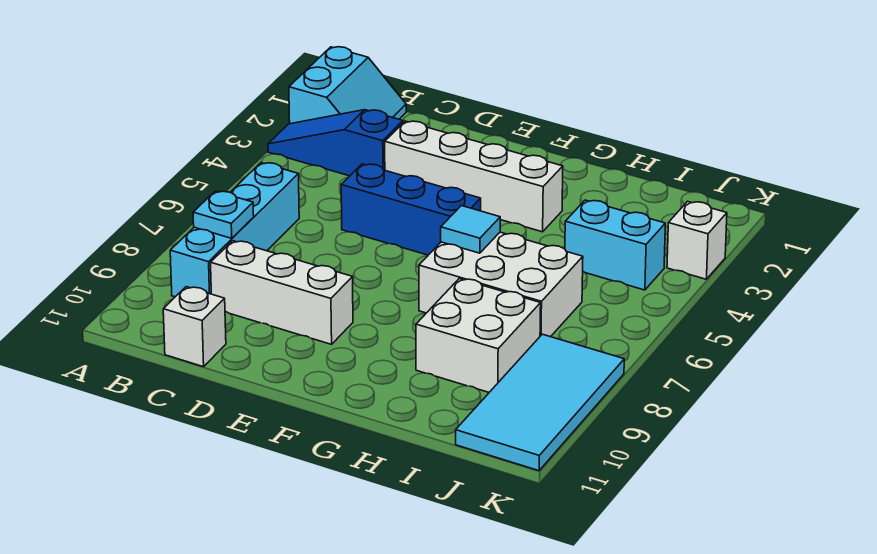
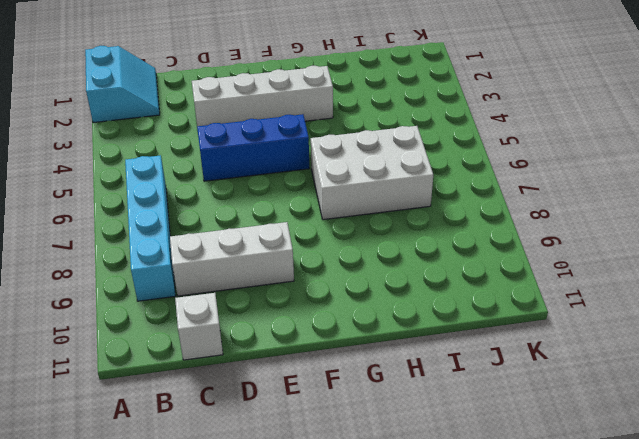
none -> blue slope A3:C3 level 1 top C
none -> white brick H8:I9 level 1
none -> cyan brick I4:J4 level 1

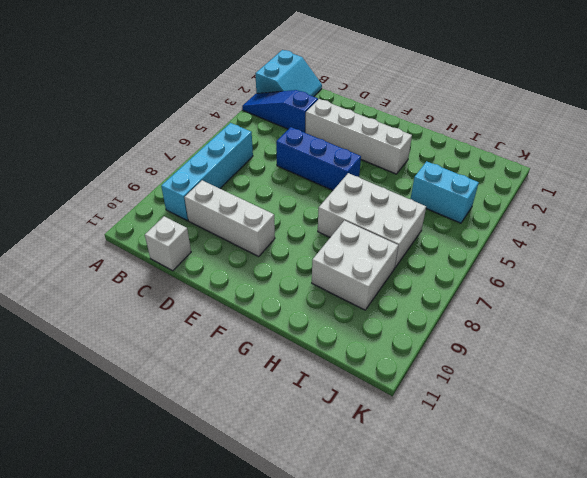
none -> cyan tile J8:K11 level 1
none -> white brick K3 level 1
none -> cyan plate B8 level 2

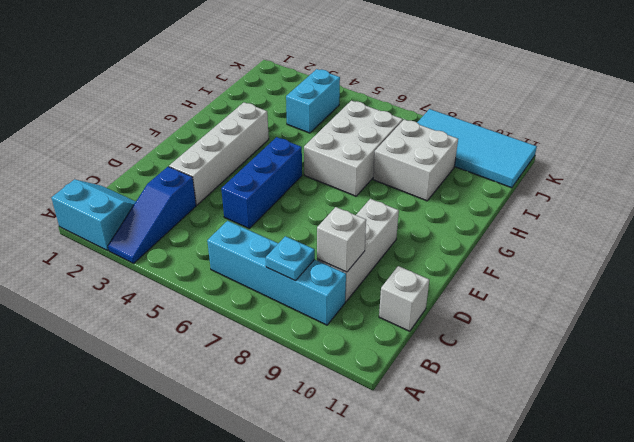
white brick C9 level 2 -> white brick K3 level 1
none -> cyan tile G6 level 2

